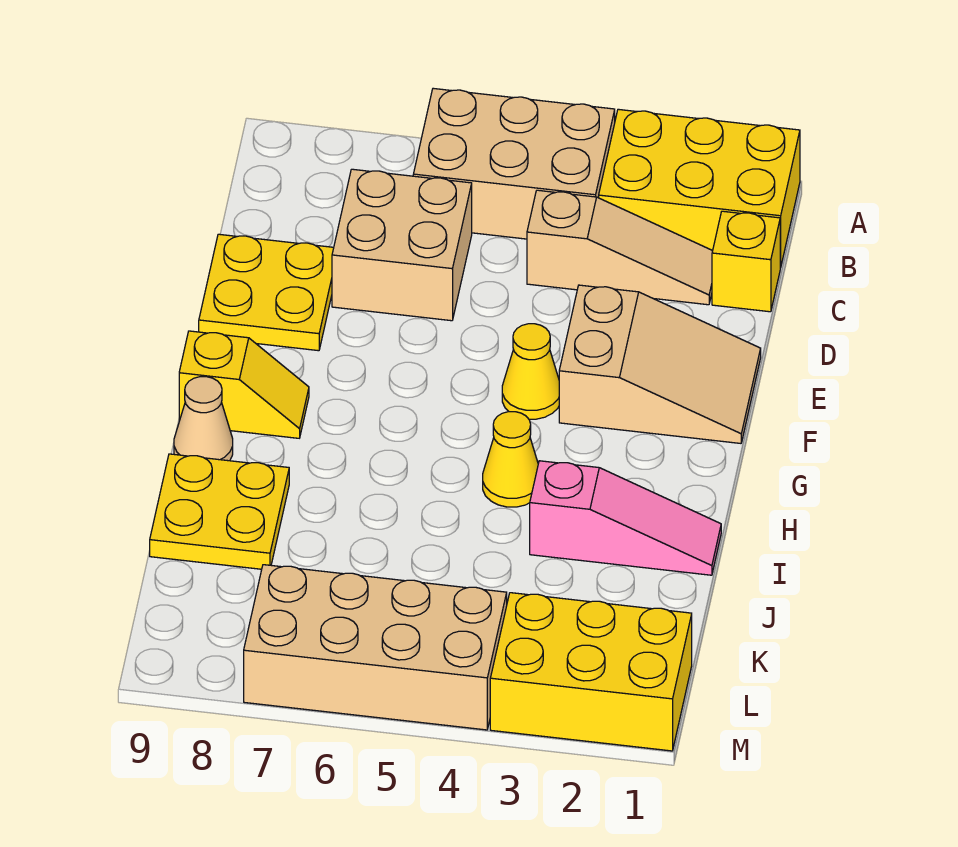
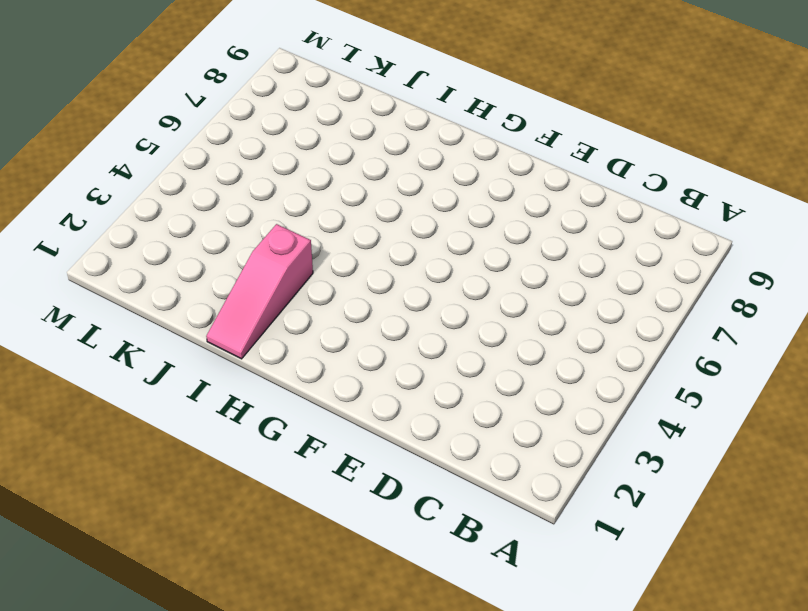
none -> yellow brick A1:B3 level 1
none -> tan brick A4:B6 level 1
none -> yellow brick C1 level 1

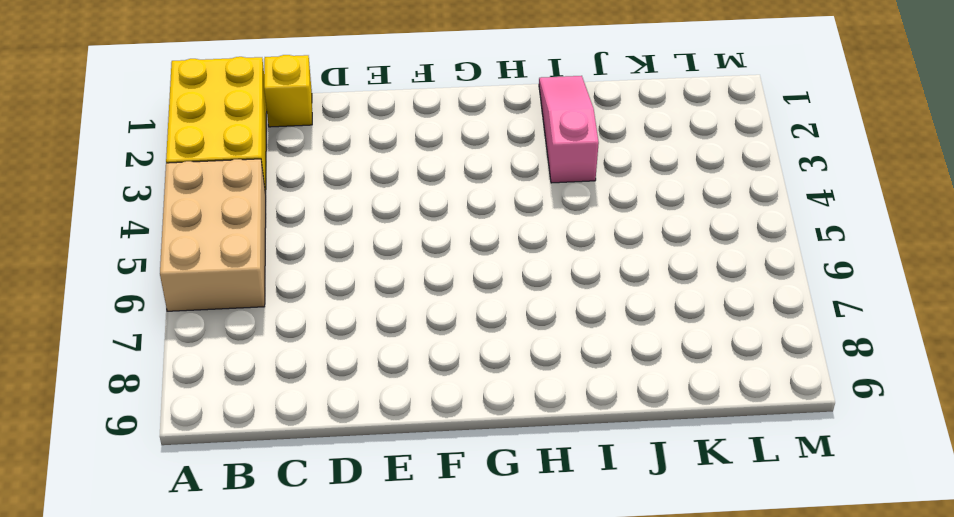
none -> tan slope C2:C4 level 1 top 4
none -> tan brick C6:D7 level 1
none -> yellow plate D8:E9 level 1

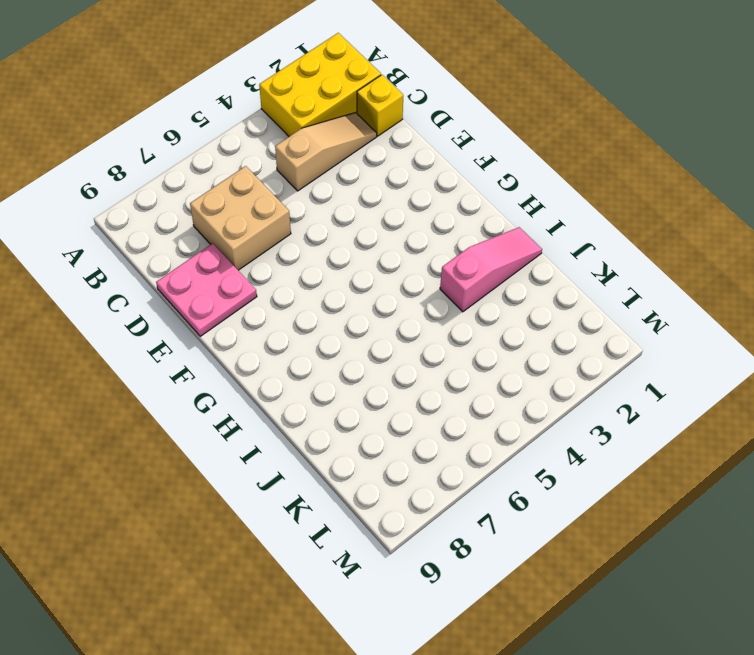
pink plate D8:E9 level 1 -> yellow plate D8:E9 level 1
none -> tan brick A4:B6 level 1
none -> tan slope E1:F3 level 1 top 3
none -> yellow cone F4 level 1

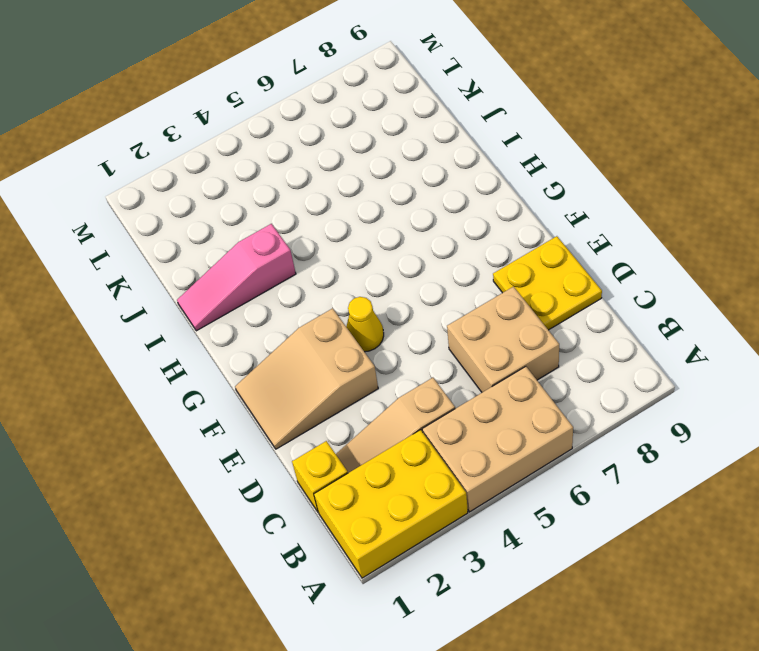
none -> yellow slope G8:G9 level 1 top 9
none -> yellow cone H4 level 1
none -> tan cone H9 level 1

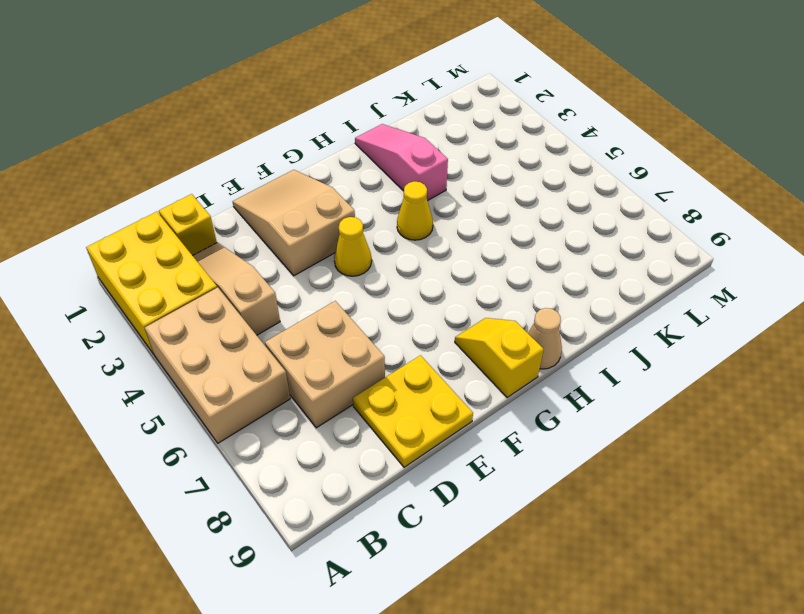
none -> yellow plate I8:J9 level 1
none -> yellow brick L1:M3 level 1
none -> tan brick L4:M7 level 1

